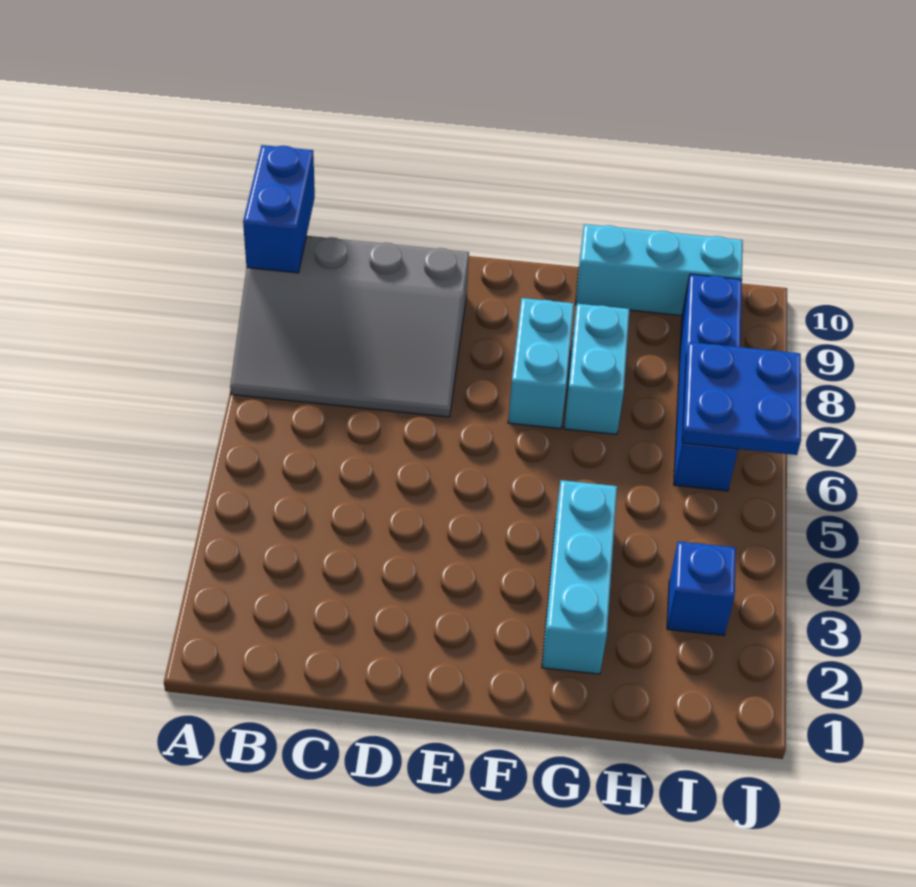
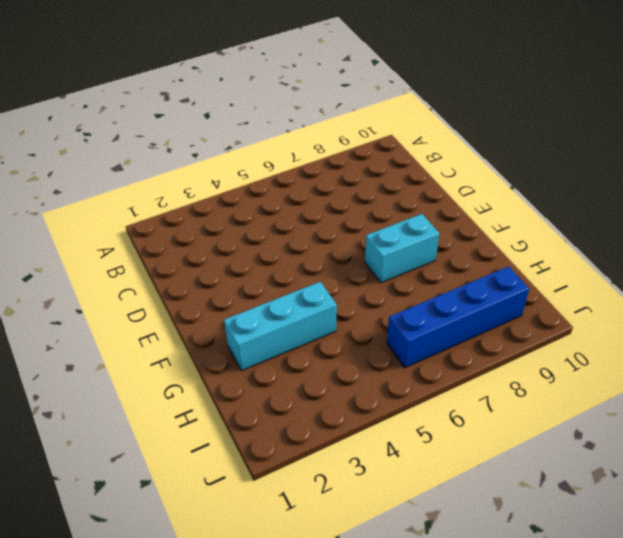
none -> grey slope A7:D9 level 1 top 9
none -> cyan brick G7:G8 level 1

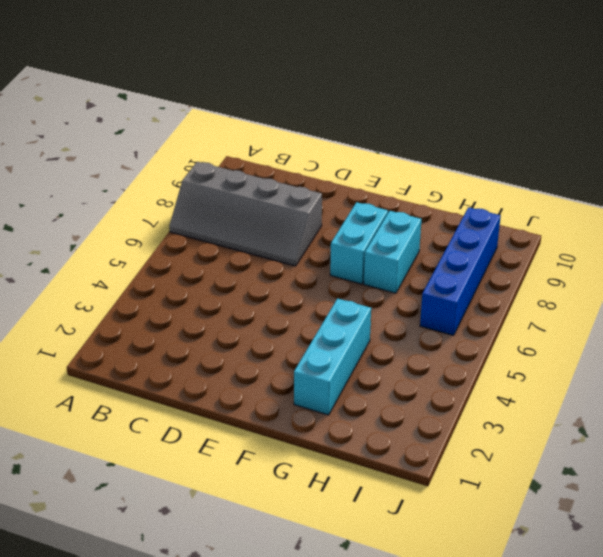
grey slope A7:D8 level 1 top 8 -> grey slope A7:D9 level 1 top 9
none -> cyan brick G10:I10 level 1
none -> blue brick I3 level 1

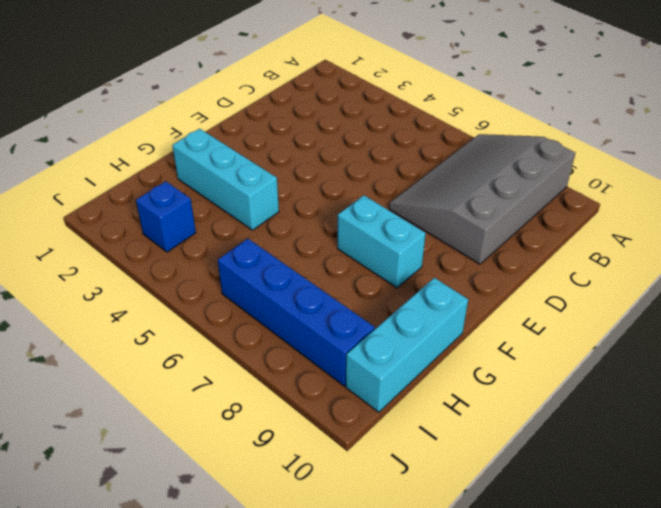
none -> cyan brick G7:G8 level 1
none -> blue brick A9:A10 level 2

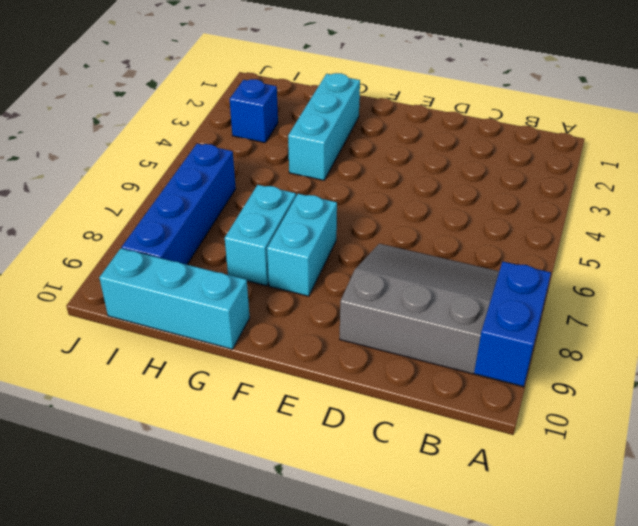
none -> blue plate I6:J7 level 2

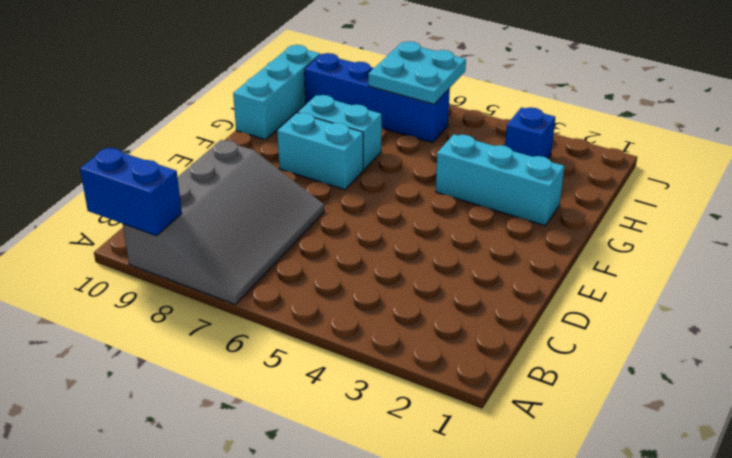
cyan plate I6:J7 level 2 -> blue plate I6:J7 level 2

